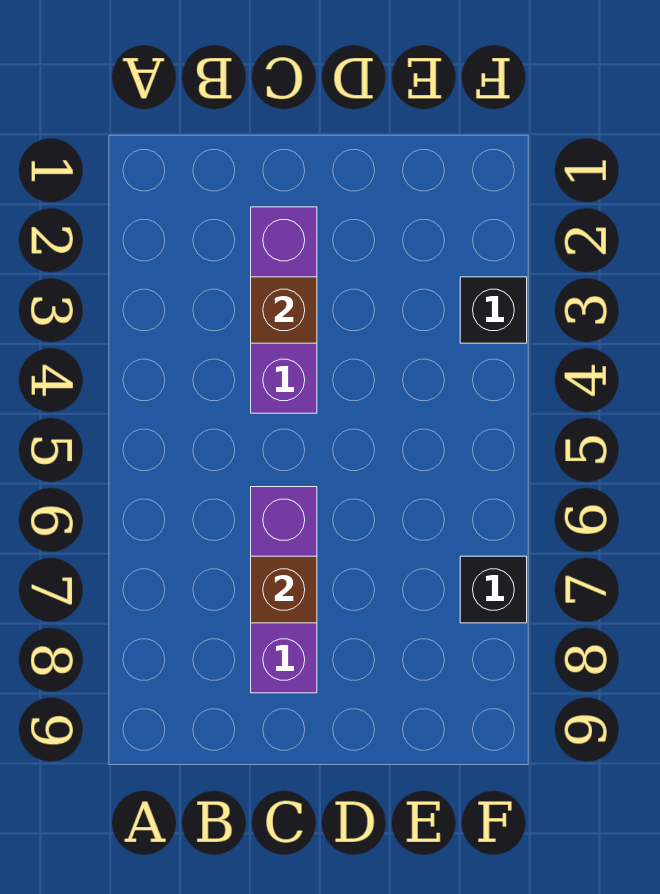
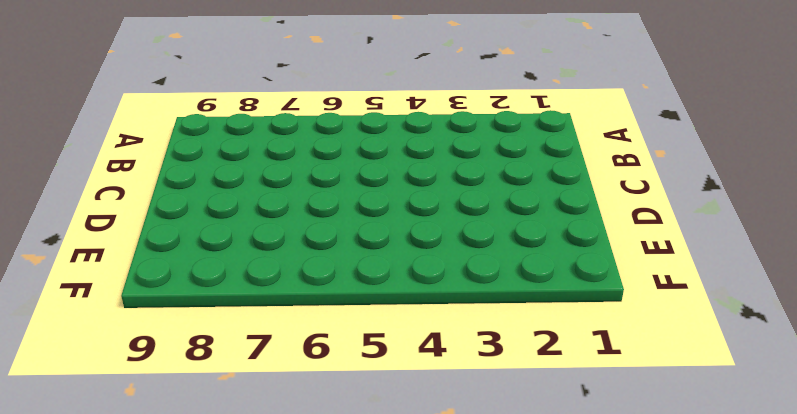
none -> purple brick C2:C4 level 1
none -> purple brick C6:C8 level 1

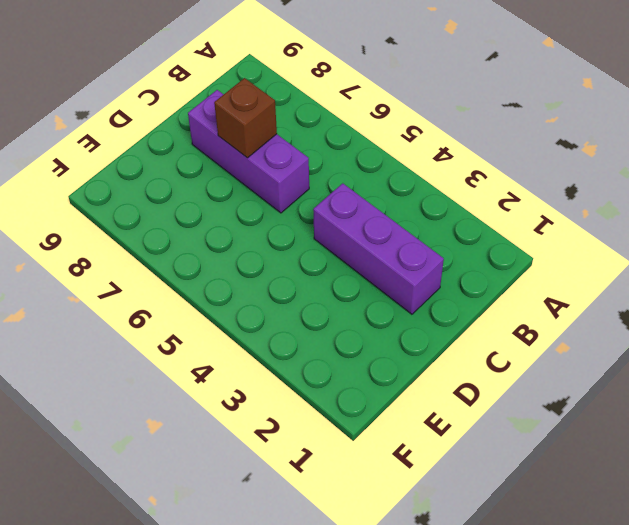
none -> black brick F3 level 1
none -> black brick F7 level 1

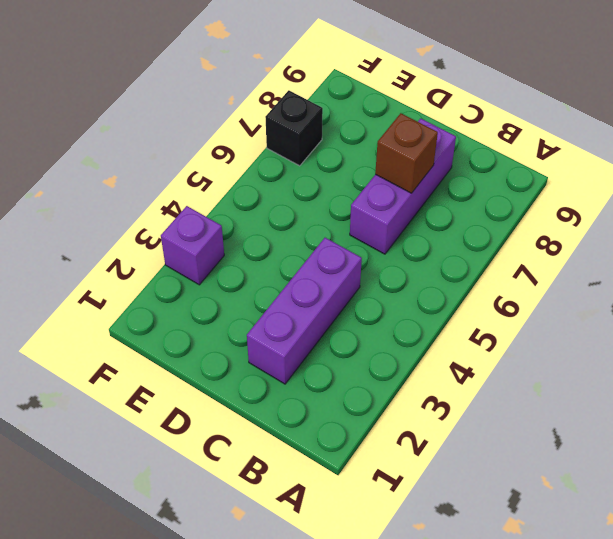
purple brick F3 level 1 -> black brick F3 level 1
none -> brown brick C3 level 2

